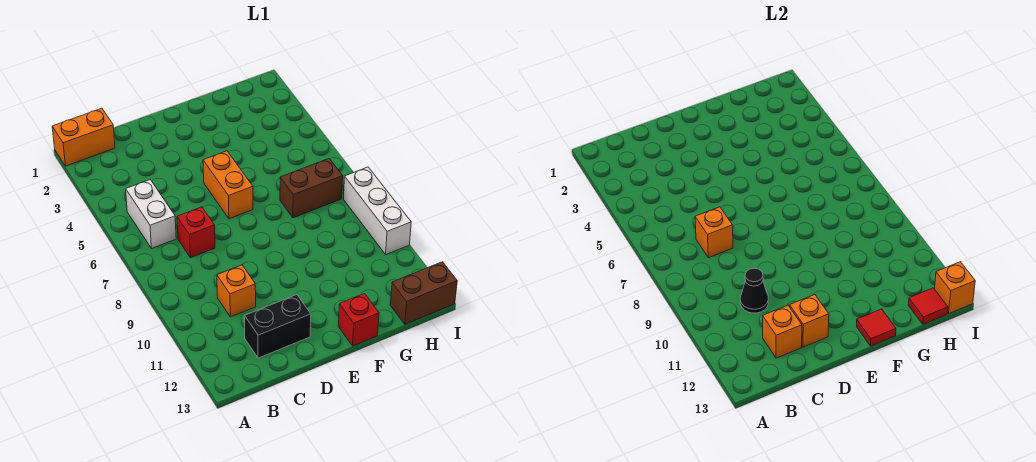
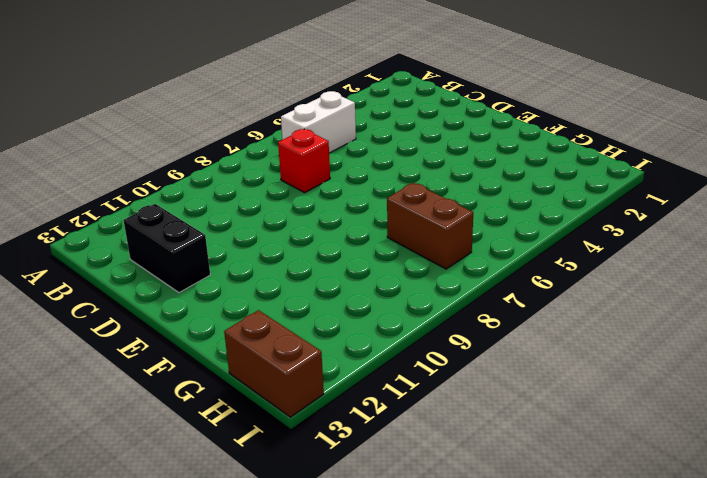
none -> orange brick A1:B1 level 1
none -> orange brick C10 level 1
none -> orange brick E5:E6 level 1

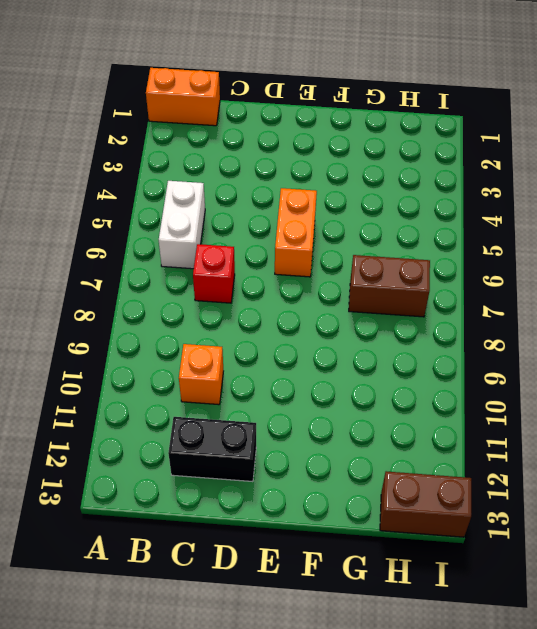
none -> red brick F13 level 1
none -> white brick I8:I10 level 1
none -> orange brick C7 level 2

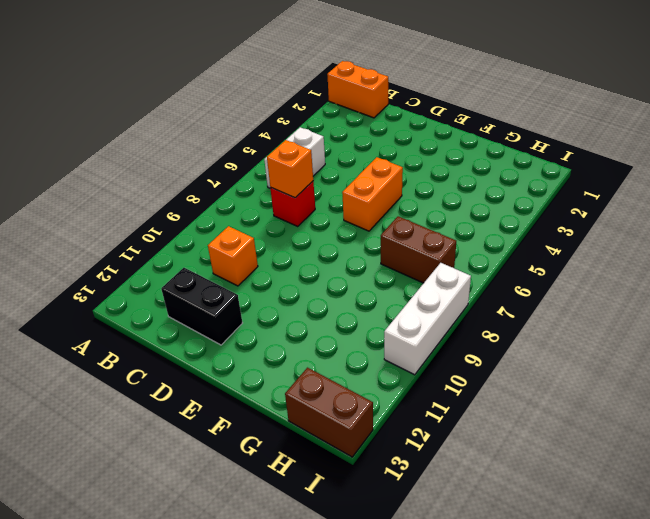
none -> red brick F13 level 1
none -> black cone C10 level 2
none -> orange brick C12 level 2

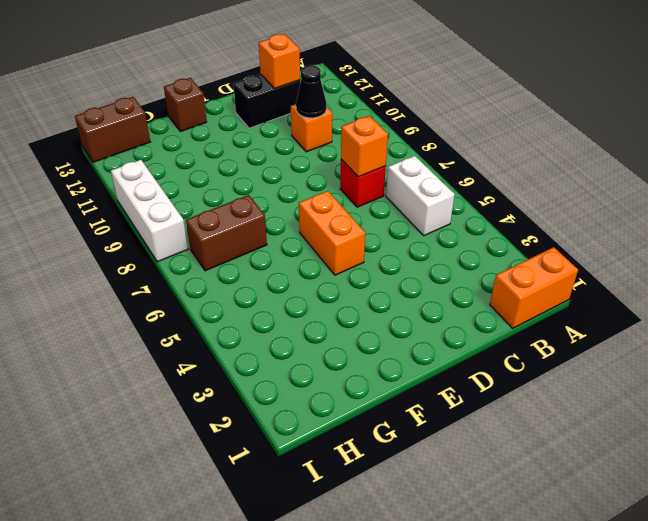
brown brick F13 level 1 -> red brick F13 level 1
none -> orange brick D12 level 2
none -> red tile F13 level 2
none -> red tile H13 level 2

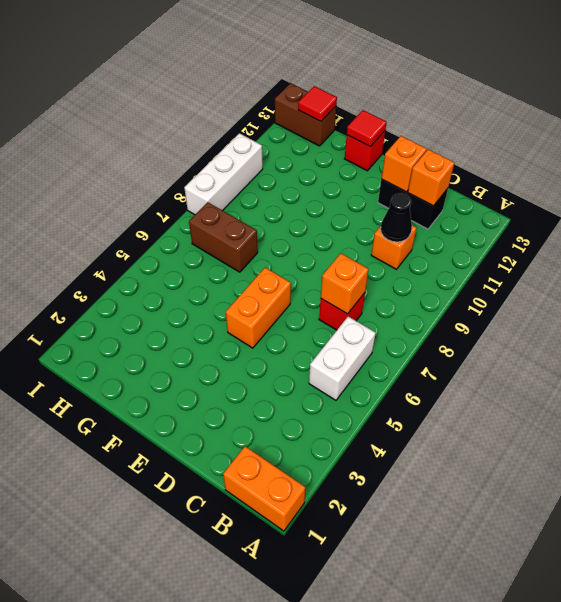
none -> orange brick I13 level 2

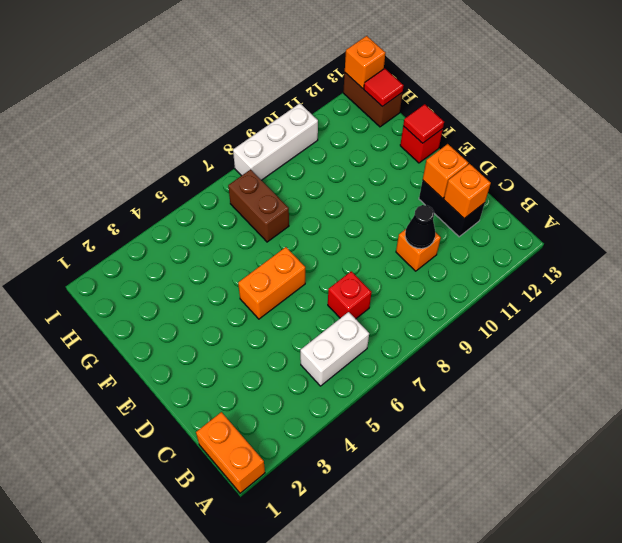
none -> orange brick C7 level 2

